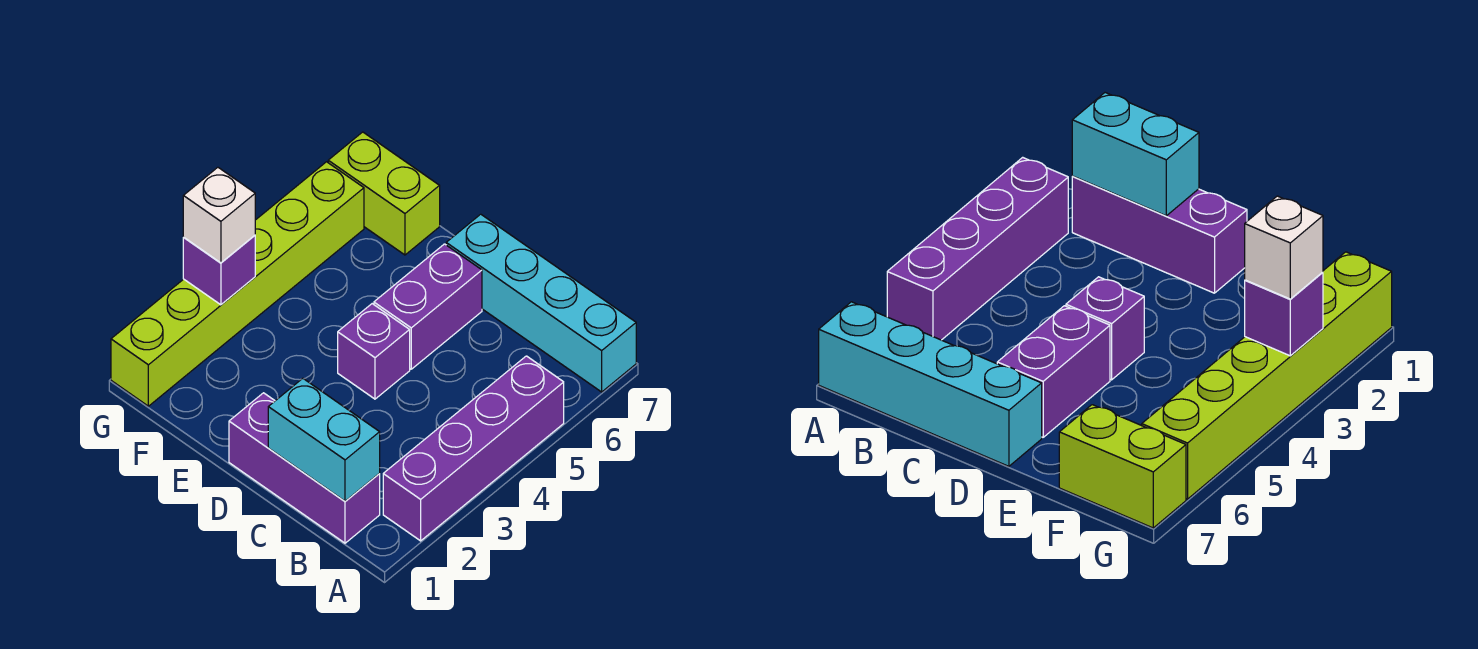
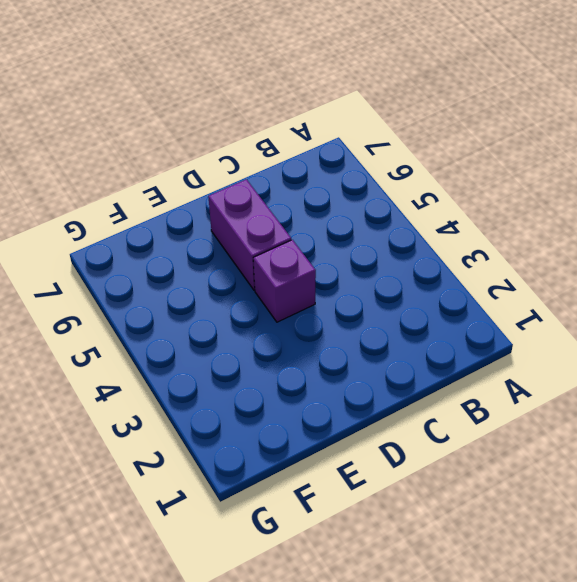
none -> purple brick A2:A5 level 1
none -> cyan brick A7:D7 level 1

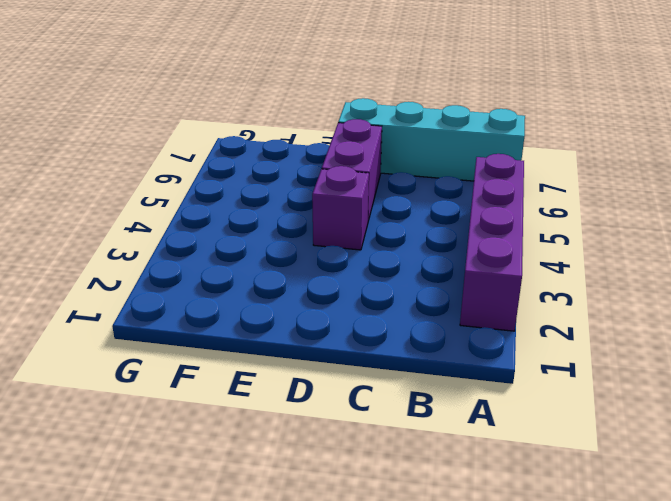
none -> purple brick B1:D1 level 1
none -> lime brick F7:G7 level 1

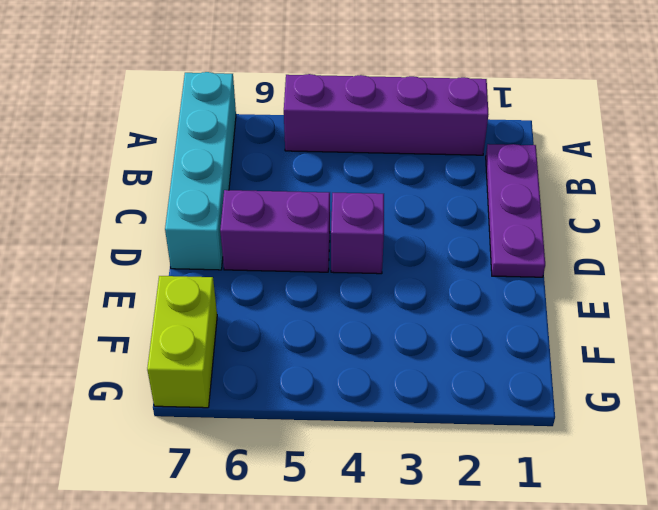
purple plate B1:D1 level 1 -> purple brick B1:D1 level 1
none -> lime brick G1:G6 level 1
none -> cyan brick B1:C1 level 2

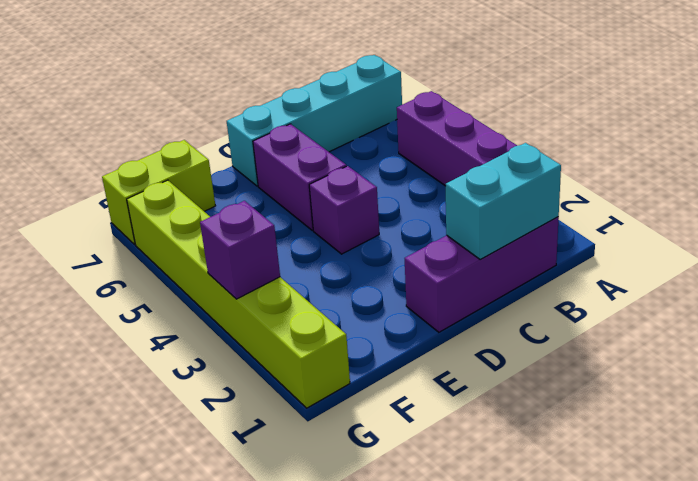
none -> white brick G3 level 3

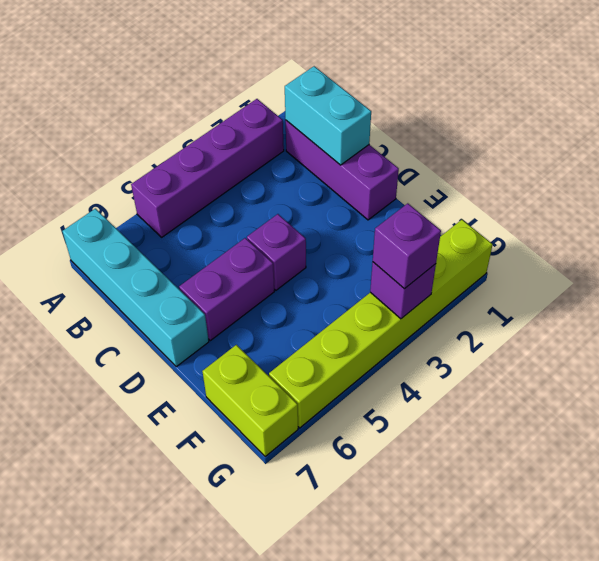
purple brick G3 level 3 -> white brick G3 level 3

